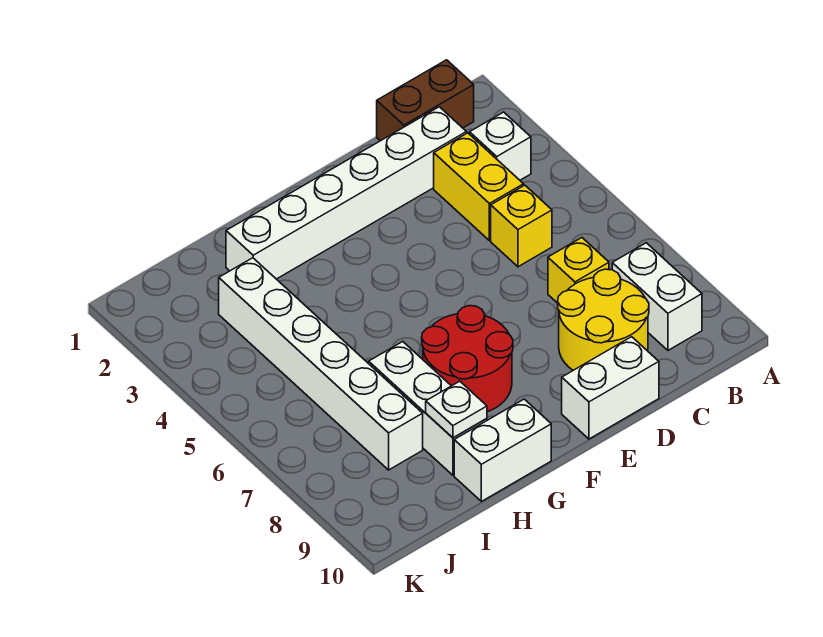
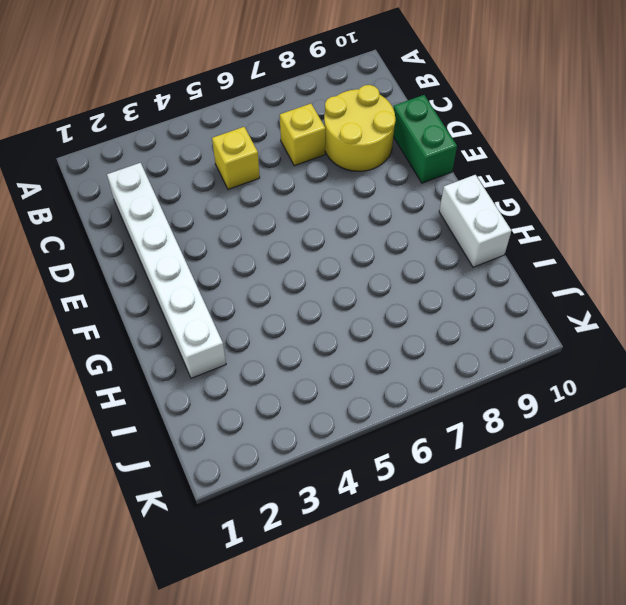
green brick D10:E10 level 1 -> white brick D10:E10 level 1
none -> brown brick B1:C1 level 1
none -> white brick B3 level 1
none -> white brick B8:B9 level 1

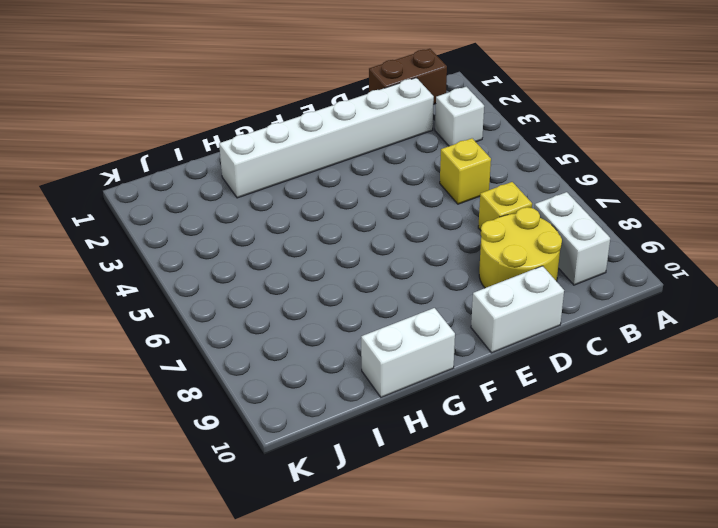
none -> yellow brick C3:C4 level 1
none -> red round brick F7:G8 level 1
none -> white brick H7:H9 level 1

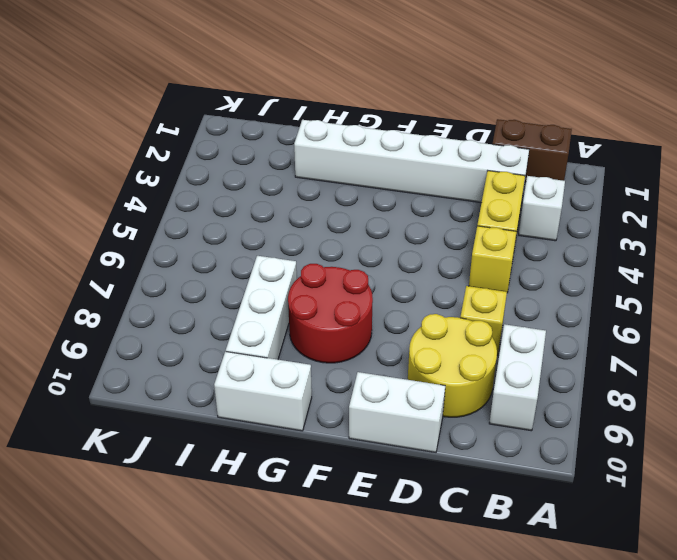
none -> white brick I3:I8 level 1
none -> white plate H9 level 2

